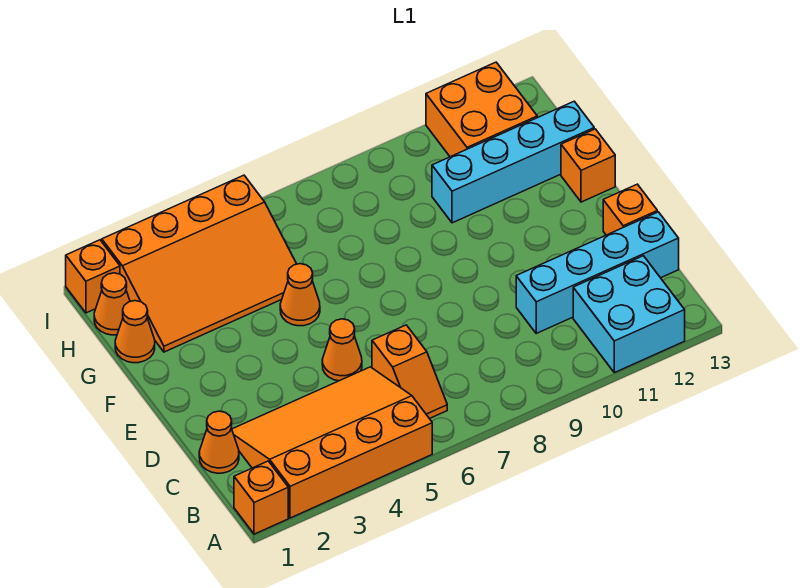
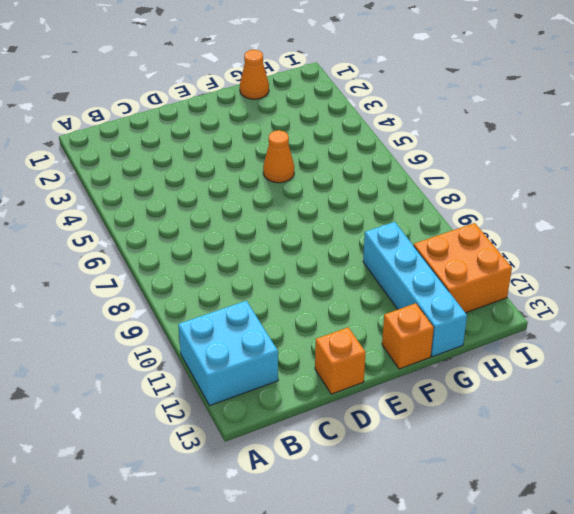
none -> orange brick A1 level 1
none -> orange slope A2:C5 level 1 top A
none -> orange slope B6:C6 level 1 top C

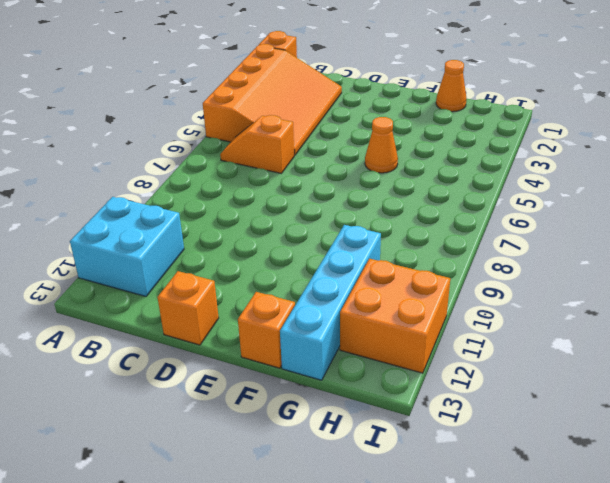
none -> orange cone C1 level 1
none -> cyan brick C10:C13 level 1
none -> orange cone D5 level 1

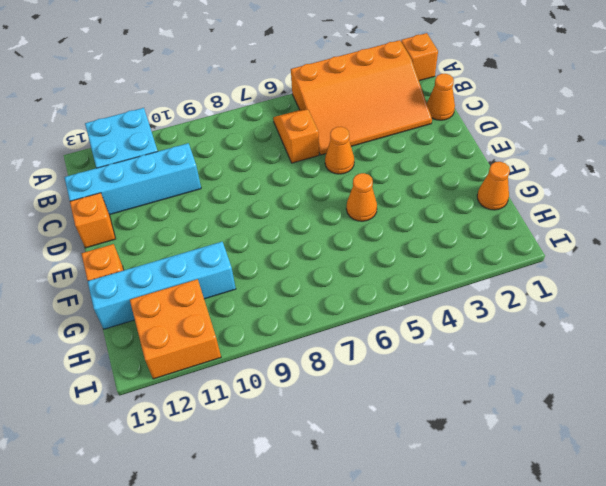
none -> orange slope G2:I5 level 1 top I
none -> orange cone H1 level 1
none -> orange brick I1 level 1

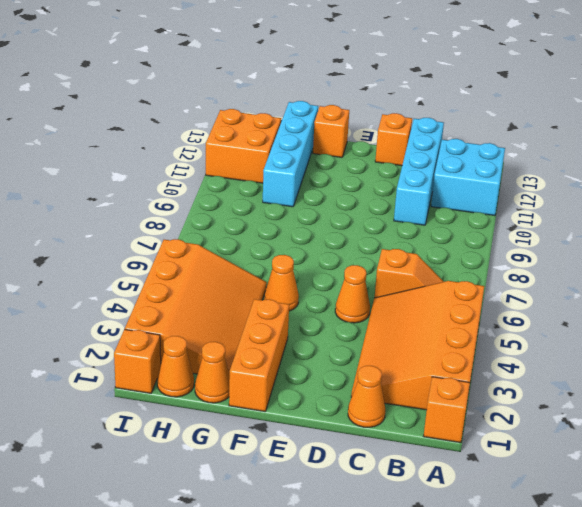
orange brick F1:F3 level 1 -> none

